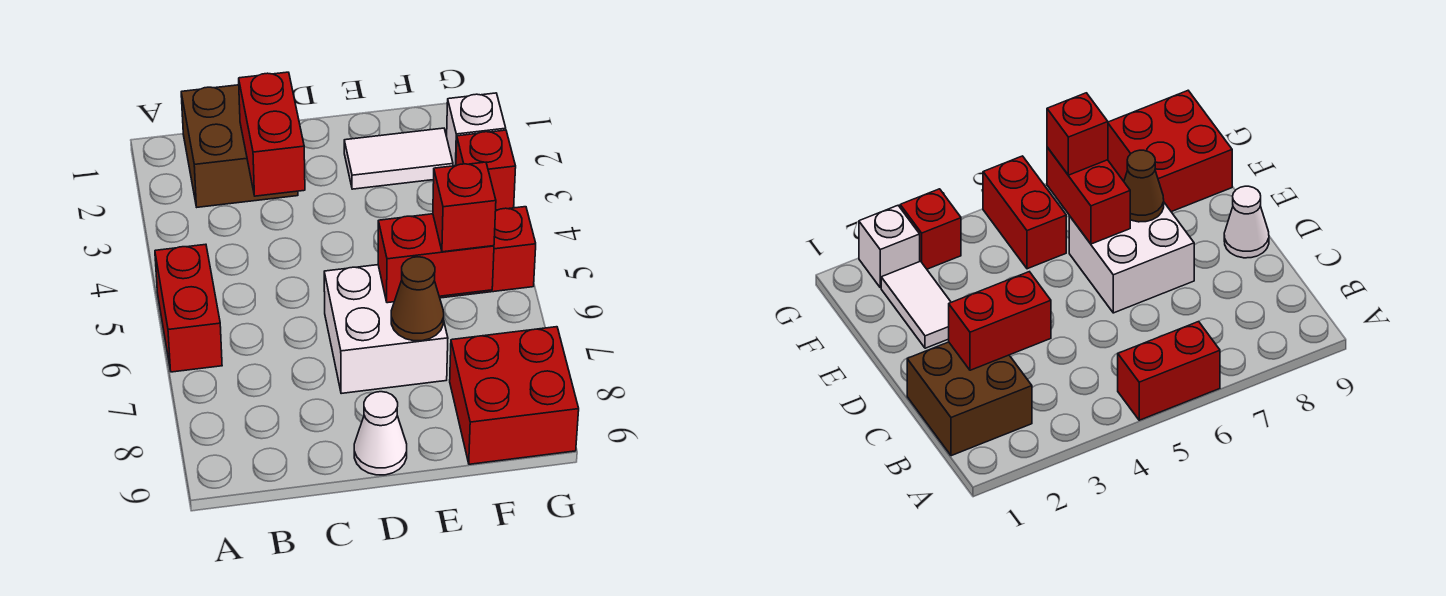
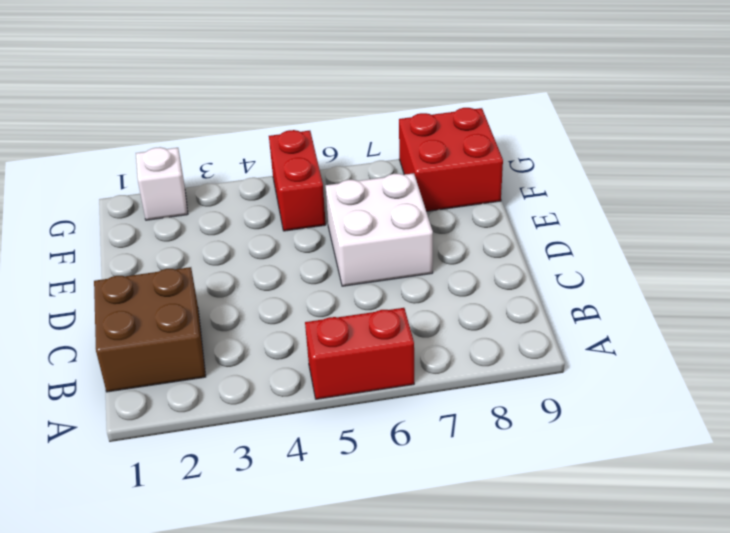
none -> white cone D9 level 1
none -> white tile E2:F2 level 1
none -> red brick G3 level 1

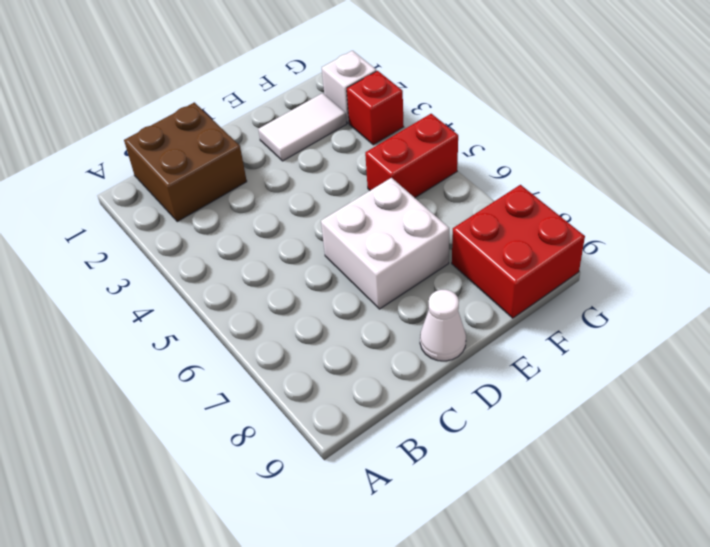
none -> red brick A5:A6 level 1
none -> red brick C2:C3 level 2
none -> red brick E6:F6 level 2

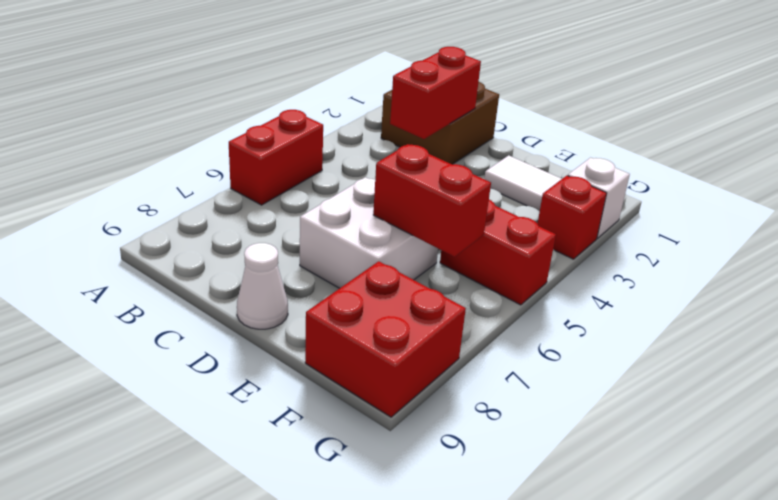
none -> brown cone E7 level 2
none -> red brick F6 level 3

